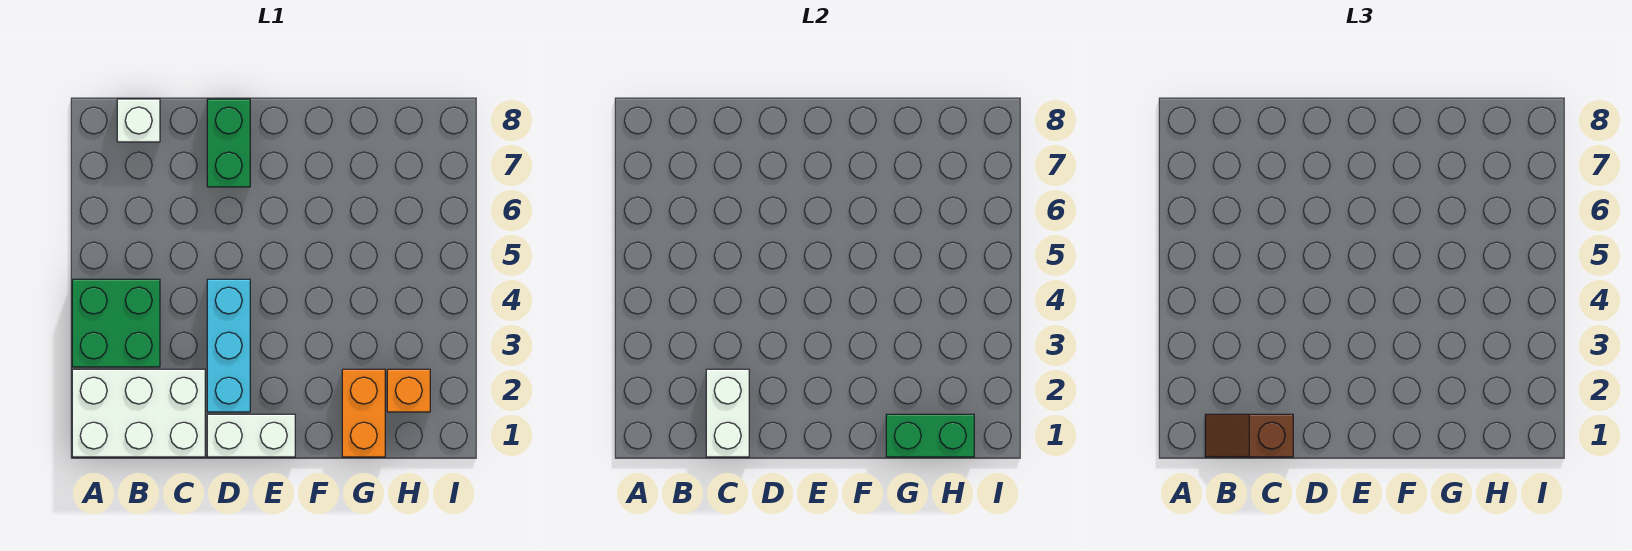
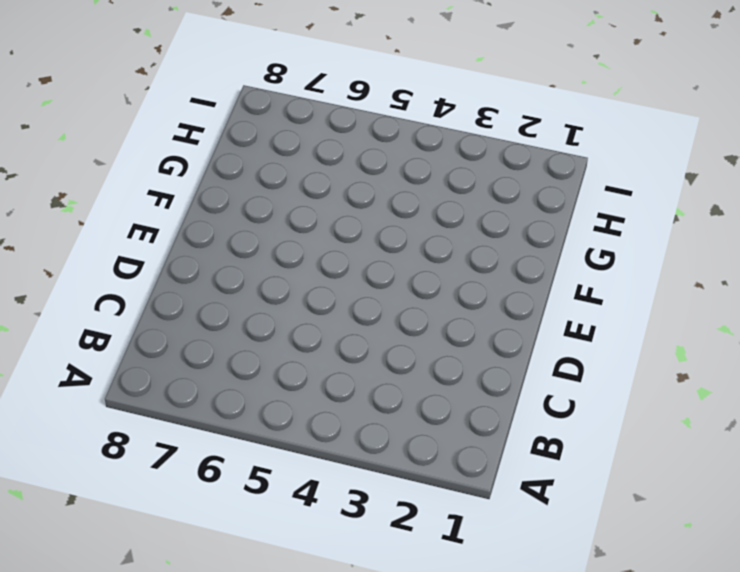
none -> white brick A1:C2 level 1
none -> green brick A3:B4 level 1

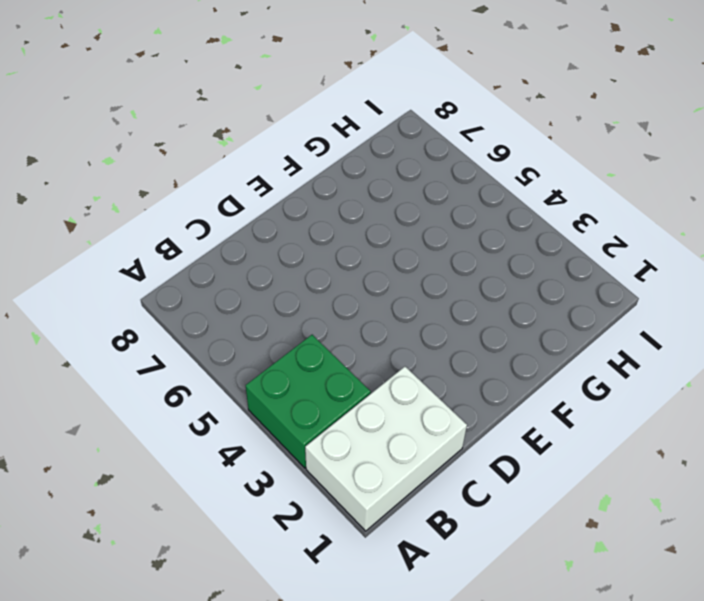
none -> white brick B8 level 1
none -> white brick D1:E1 level 1

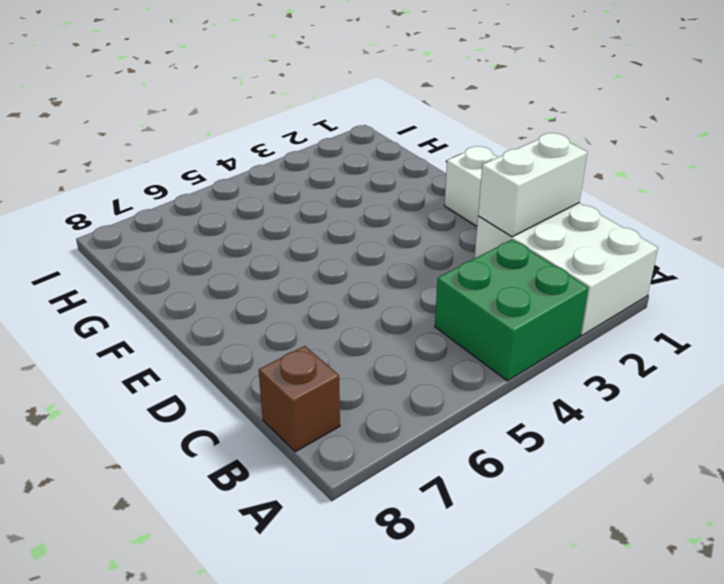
brown brick B8 level 1 -> white brick B8 level 1
none -> cyan brick D2:D4 level 1
none -> green brick D7:D8 level 1

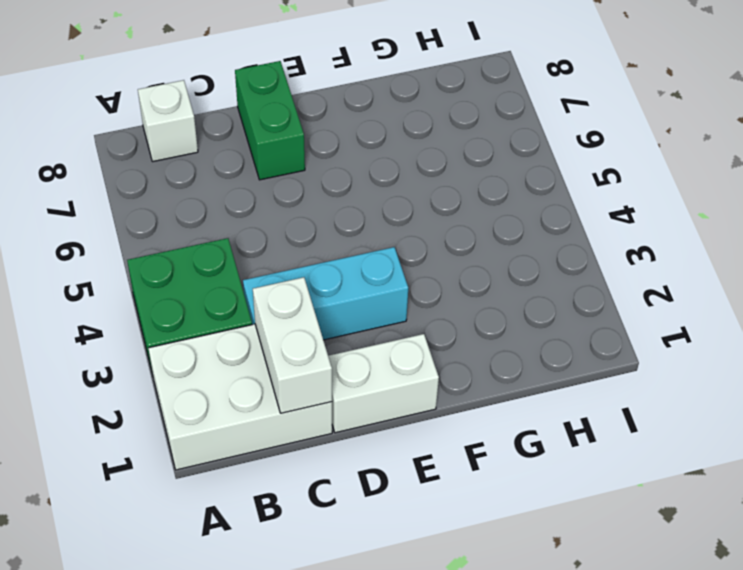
cyan brick C3:E3 level 1 -> cyan brick D2:D4 level 1
none -> orange brick G1:G2 level 1
none -> orange brick H2 level 1

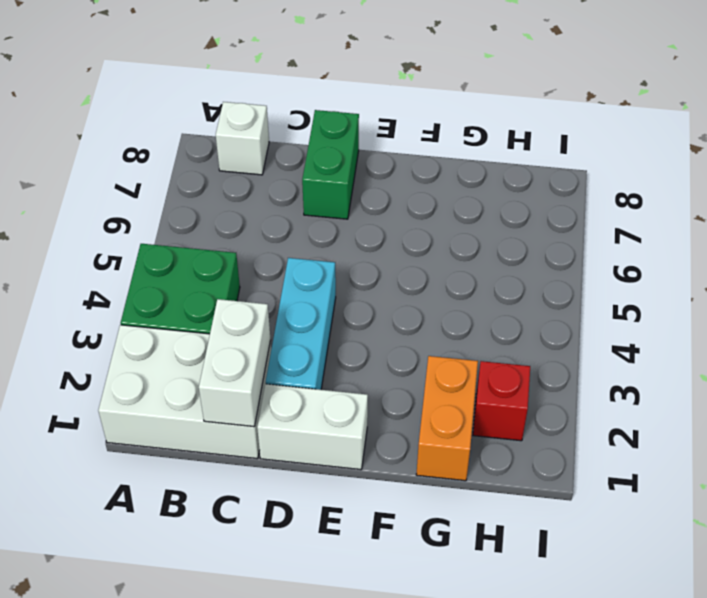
red brick H2 level 1 -> orange brick H2 level 1
none -> green brick G1:H1 level 2
none -> brown slope B1:C1 level 3 top C

